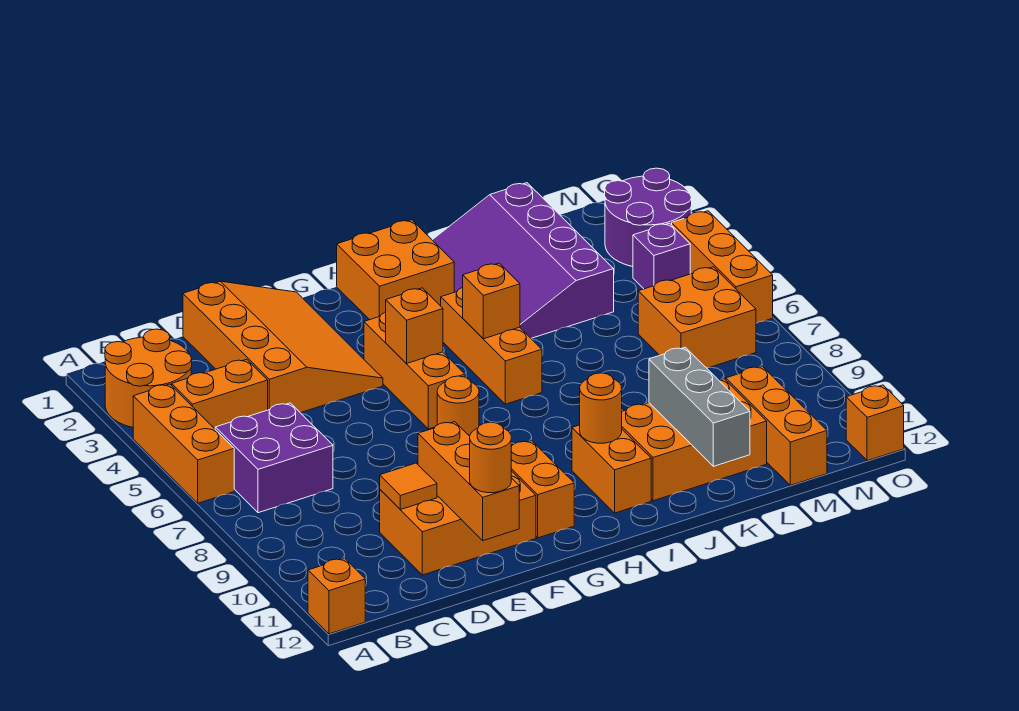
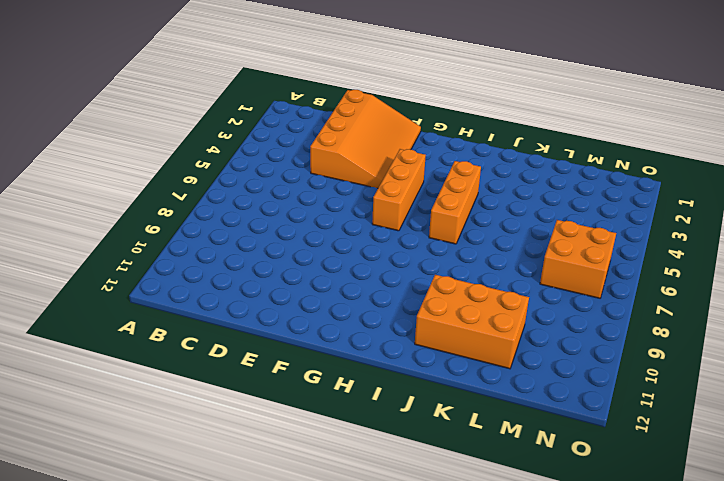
none -> orange round brick A2:B3 level 1
none -> orange brick A4:A6 level 1
none -> orange brick A12 level 1

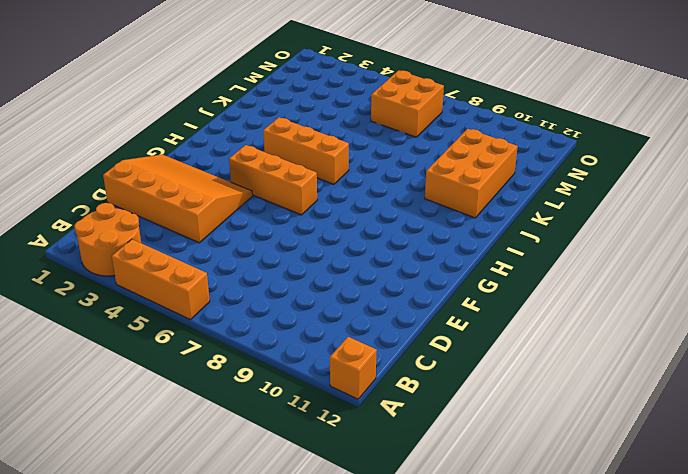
none -> orange brick B4:C4 level 1
none -> purple brick B6:C7 level 1
none -> orange brick D10:F11 level 1

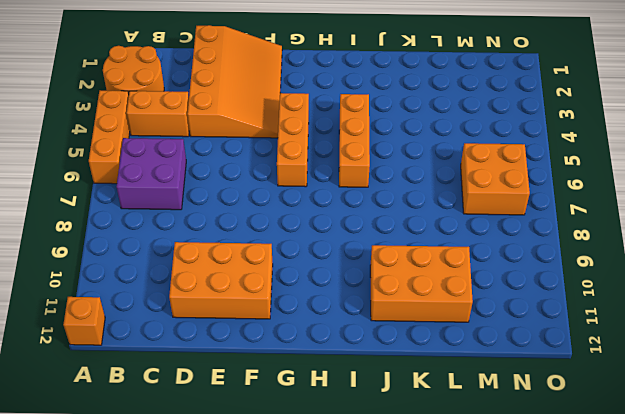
none -> orange round brick G7 level 1
none -> orange brick G10:G11 level 1
none -> orange brick H1:I2 level 1

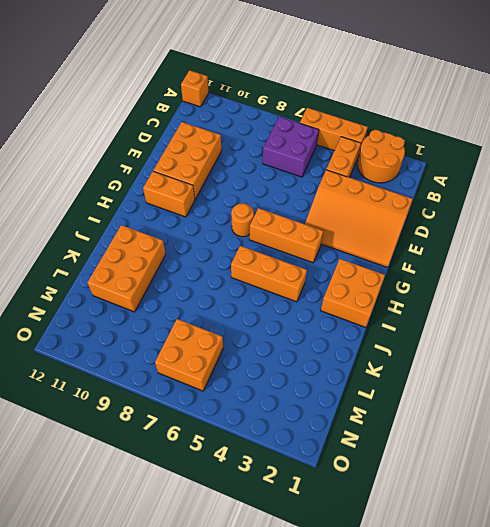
none -> orange brick I10:I11 level 1
none -> purple slope J1:L4 level 1 top L
none -> orange brick M10:M12 level 1

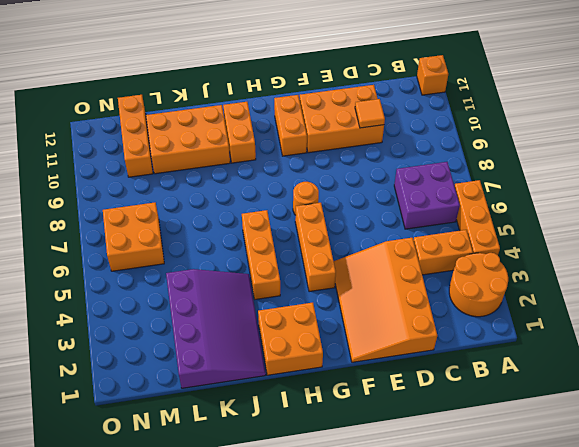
none -> purple round brick N2:O3 level 1
none -> purple brick N4 level 1
none -> orange brick O4:O6 level 1

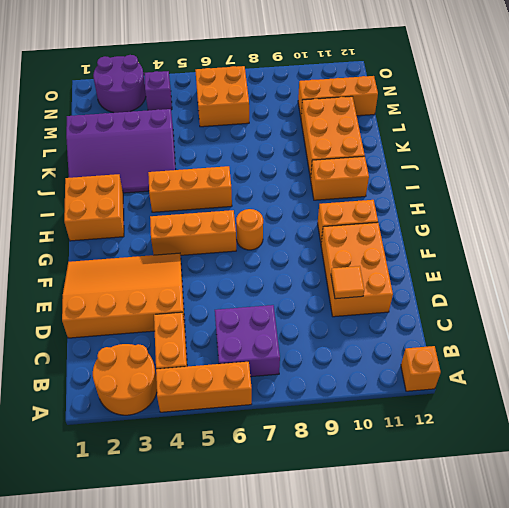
none -> orange brick O4:O6 level 1
none -> orange brick O12 level 1
none -> orange brick E10:E12 level 2

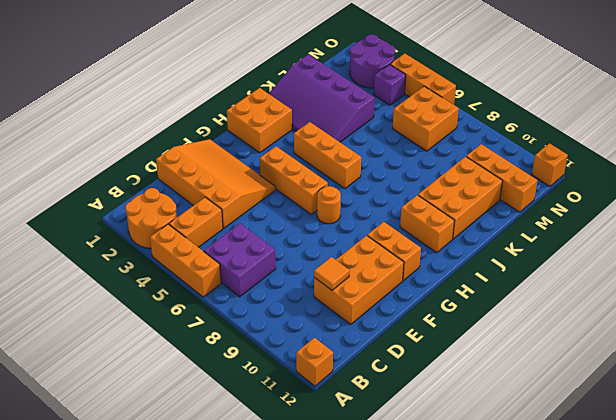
none -> orange brick E10:E12 level 2
none -> orange brick G5 level 2
none -> orange brick I5 level 2

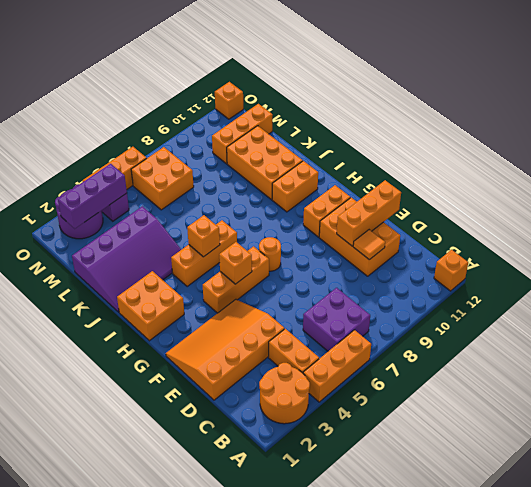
purple brick N2:N4 level 2 -> none
none -> orange round brick I10 level 2
none -> grey brick K10:K12 level 2
none -> orange round brick E12 level 3

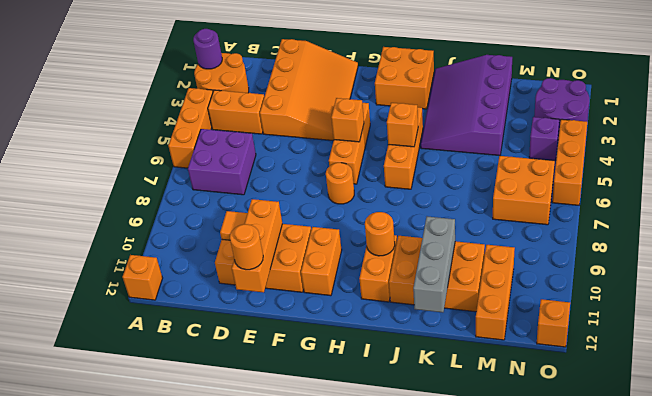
purple round brick A2 level 2 -> none

